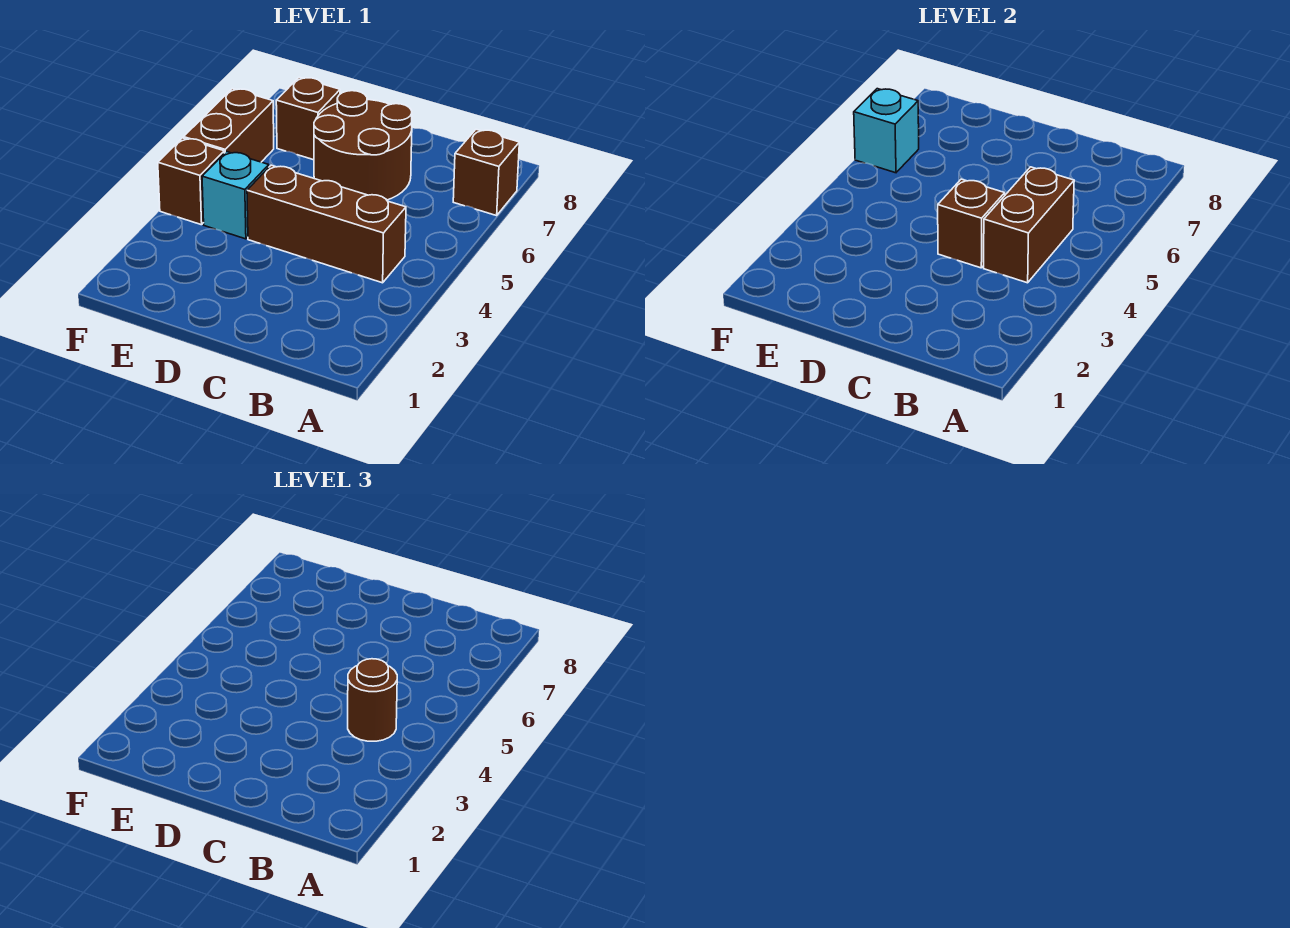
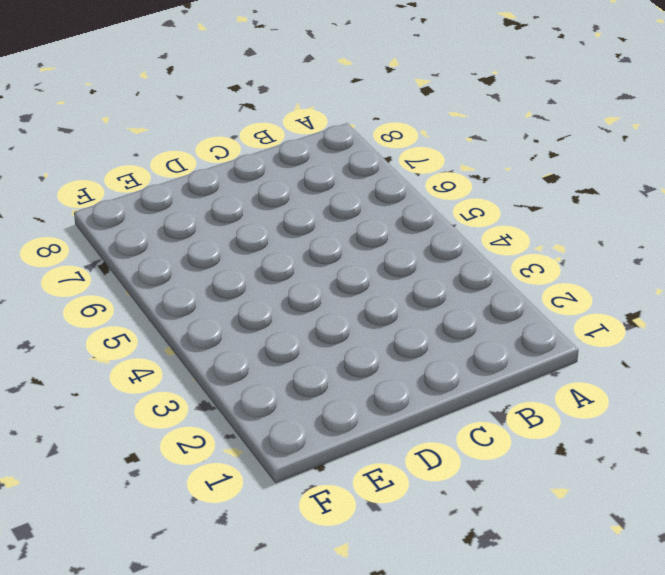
none -> brown brick A7 level 1
none -> brown brick B4:D4 level 1

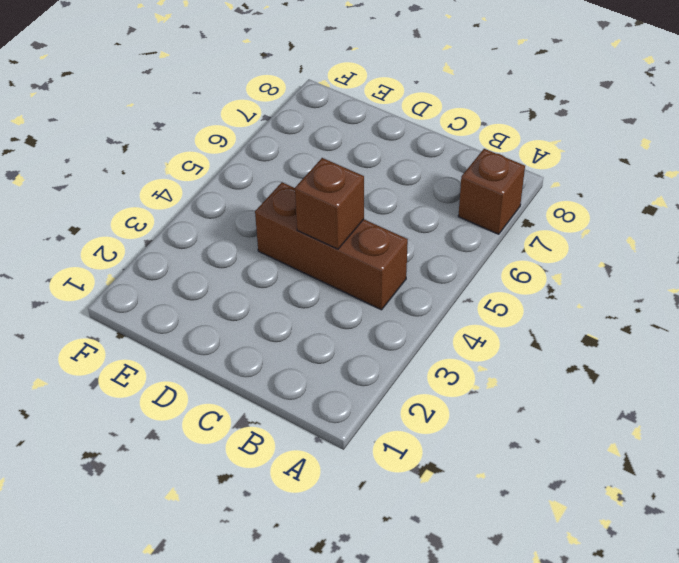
none -> brown round brick C6:D7 level 1
none -> cyan brick E4 level 1

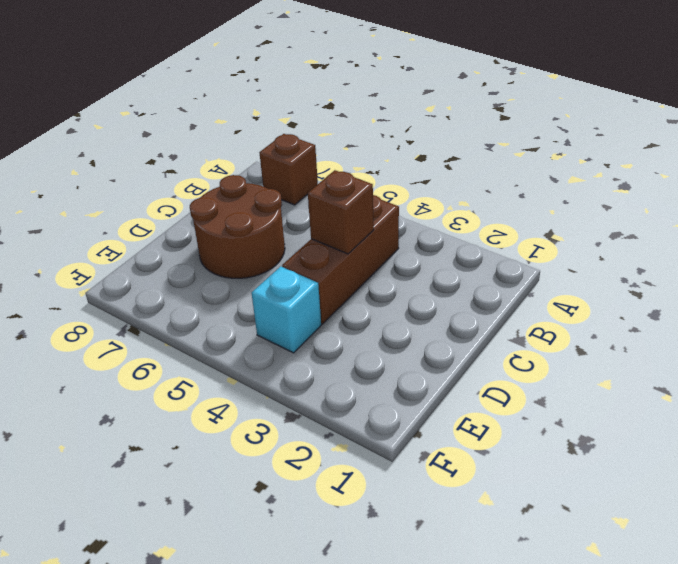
none -> brown brick E7 level 1
none -> brown brick F4 level 1

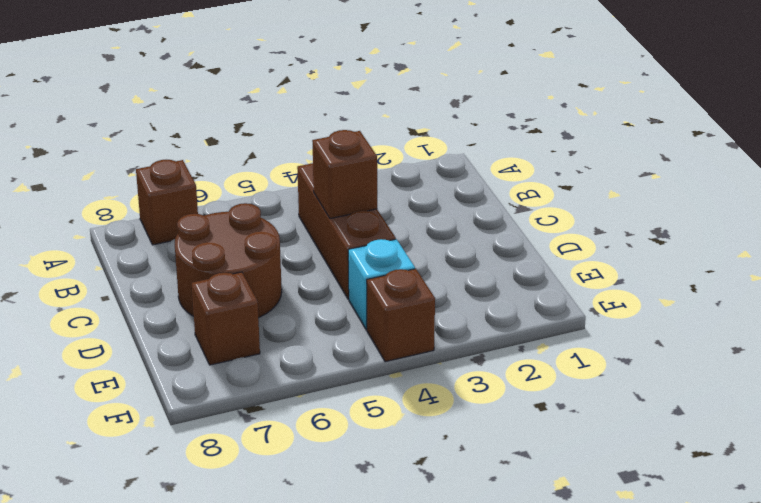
none -> brown brick F5:F6 level 1
none -> brown brick B4:B5 level 2

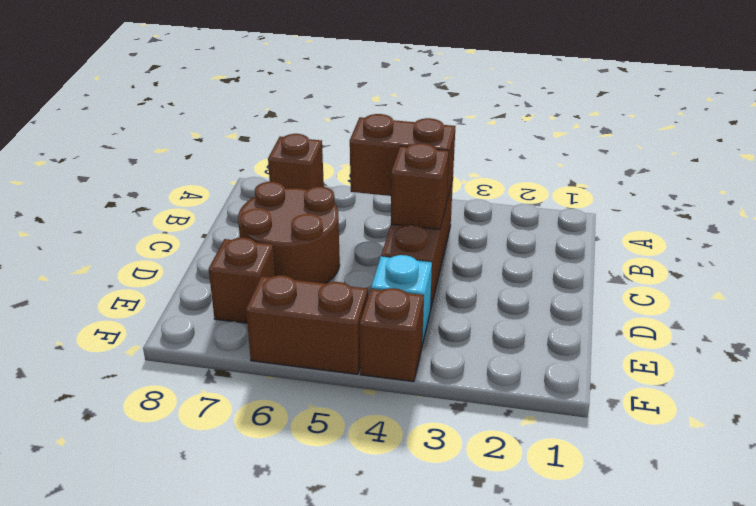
none -> cyan brick F6 level 2
none -> brown round brick B4 level 3

